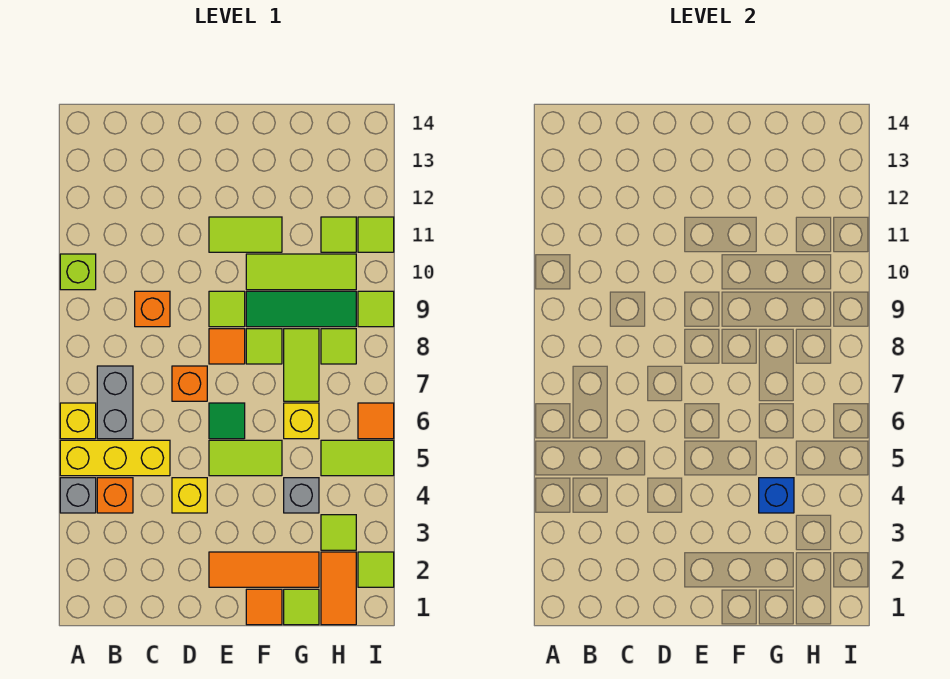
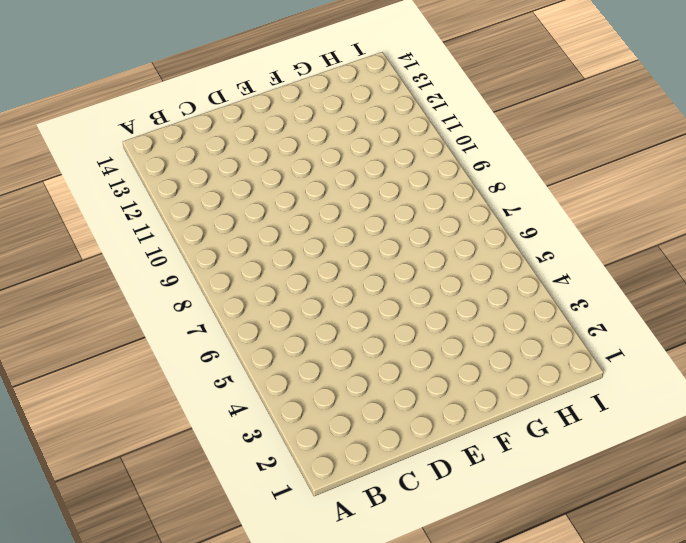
none -> grey brick A4 level 1
none -> yellow brick A5:C5 level 1
none -> yellow brick A6 level 1
none -> lime brick A10 level 1

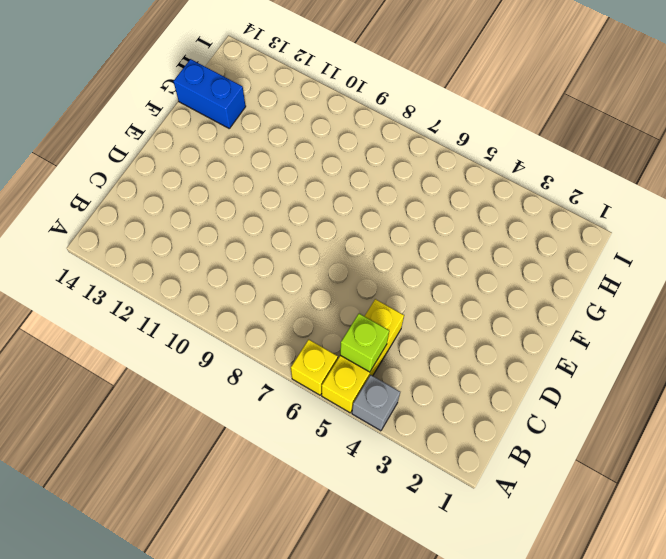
lime brick B5 level 2 -> lime brick A10 level 1
blue brick G13:G14 level 1 -> none
none -> orange brick B4 level 1
none -> grey brick B6:B7 level 1
none -> orange brick C9 level 1
none -> yellow brick D4 level 1

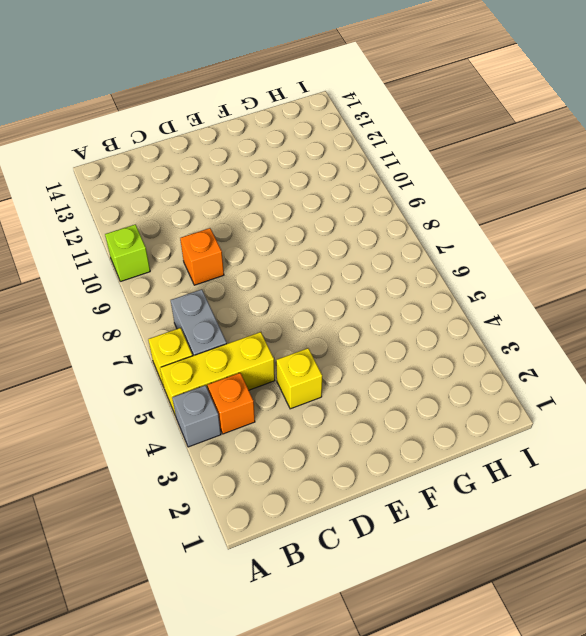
none -> orange brick D7 level 1
none -> orange tile E2:G2 level 1
none -> lime tile E5:F5 level 1
none -> green tile E6 level 1

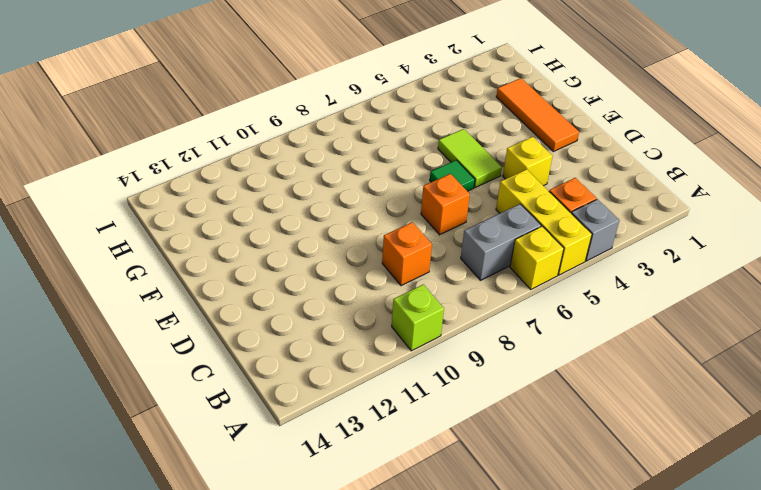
none -> orange tile E8 level 1
none -> lime tile E9 level 1
none -> lime tile E11:F11 level 1
none -> orange tile F1 level 1

